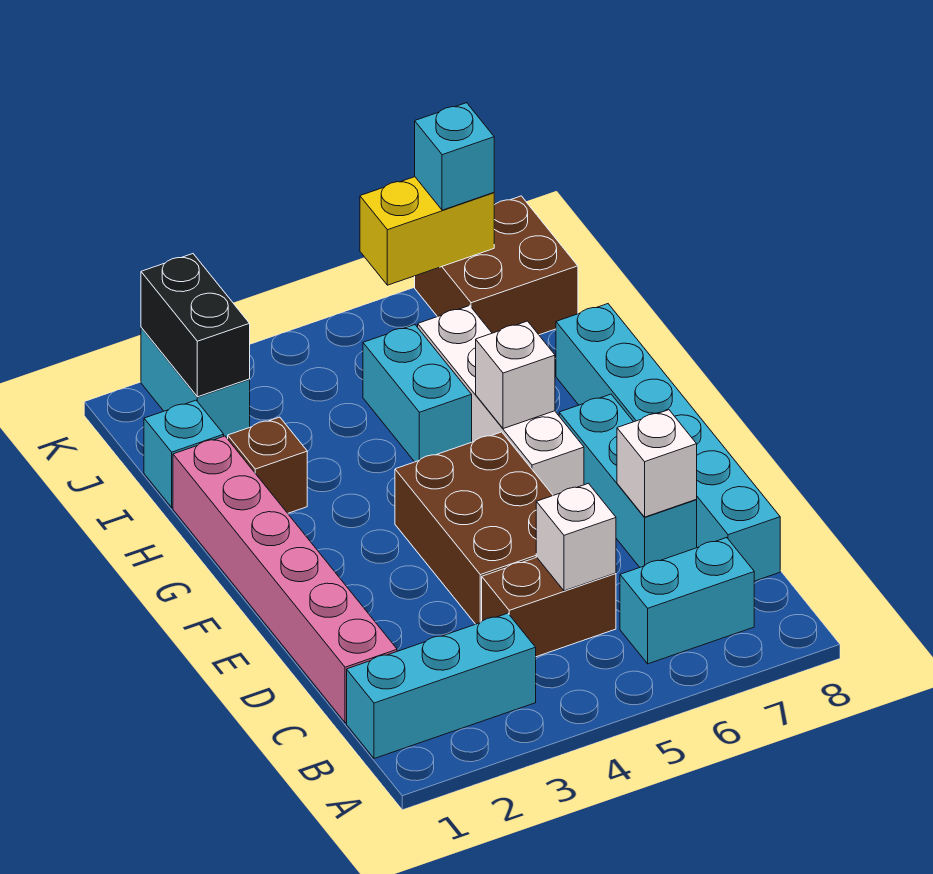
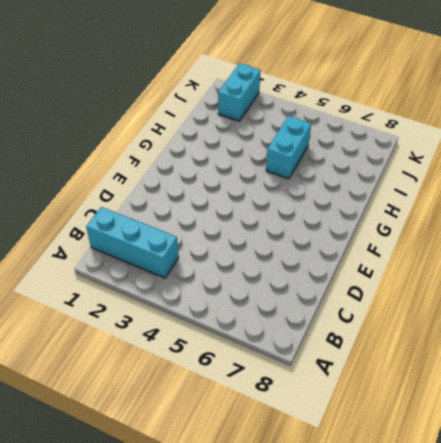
none -> cyan brick B6:B7 level 1
none -> pink brick C1:H1 level 1
none -> brown brick C4:C5 level 1

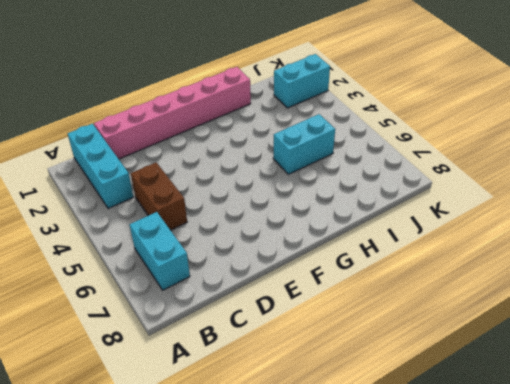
none -> cyan brick C8:H8 level 1
none -> brown brick D4:F5 level 1
none -> cyan brick D7:F7 level 1

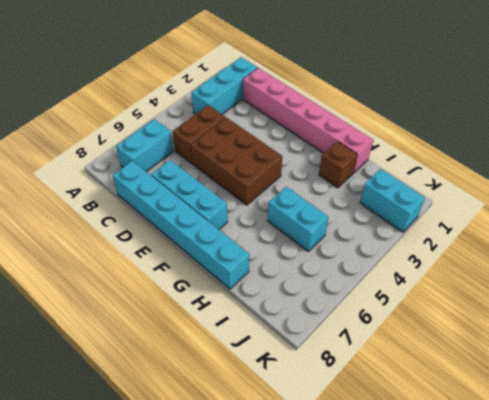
none -> white brick F6:I6 level 1
none -> cyan brick I1 level 1
none -> brown brick J7:K8 level 1

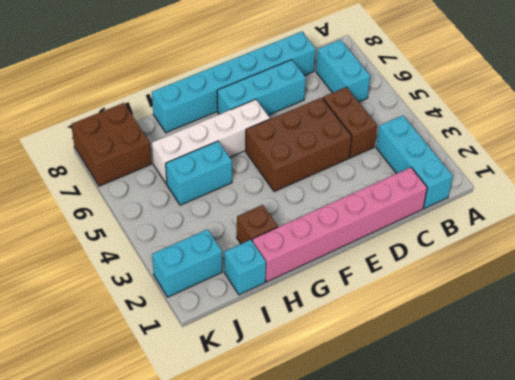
none -> white brick C5 level 2
none -> white brick D7 level 2
none -> white brick G6 level 2

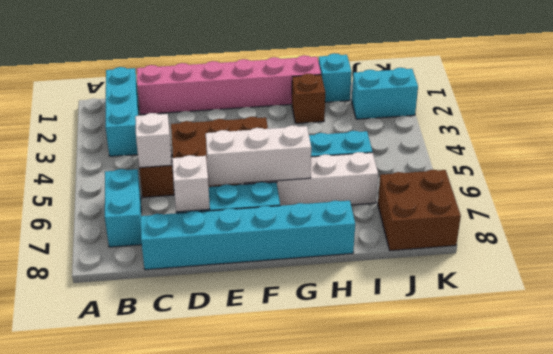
white brick E6:G6 level 2 -> white brick G6 level 2
none -> black brick J2:K2 level 2
none -> yellow brick K6:K7 level 2
none -> cyan brick K7 level 3

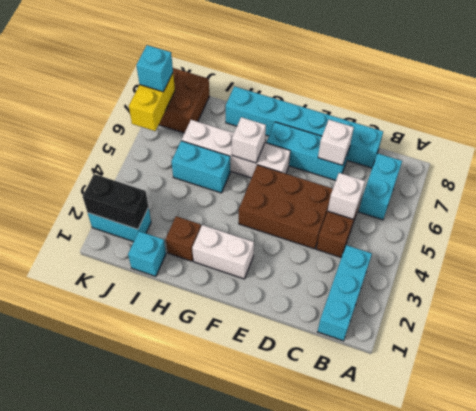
white brick F2:G2 level 1 -> none
none -> pink brick C1:H1 level 1

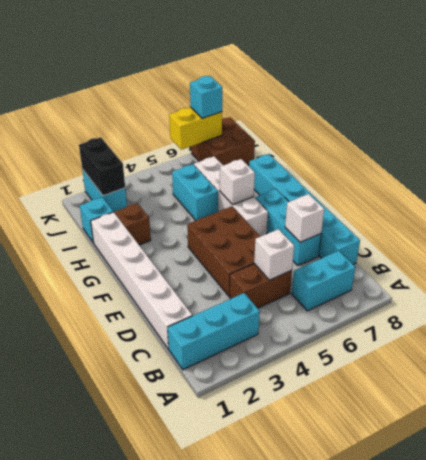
white brick C1:H1 level 1 -> pink brick C1:H1 level 1

